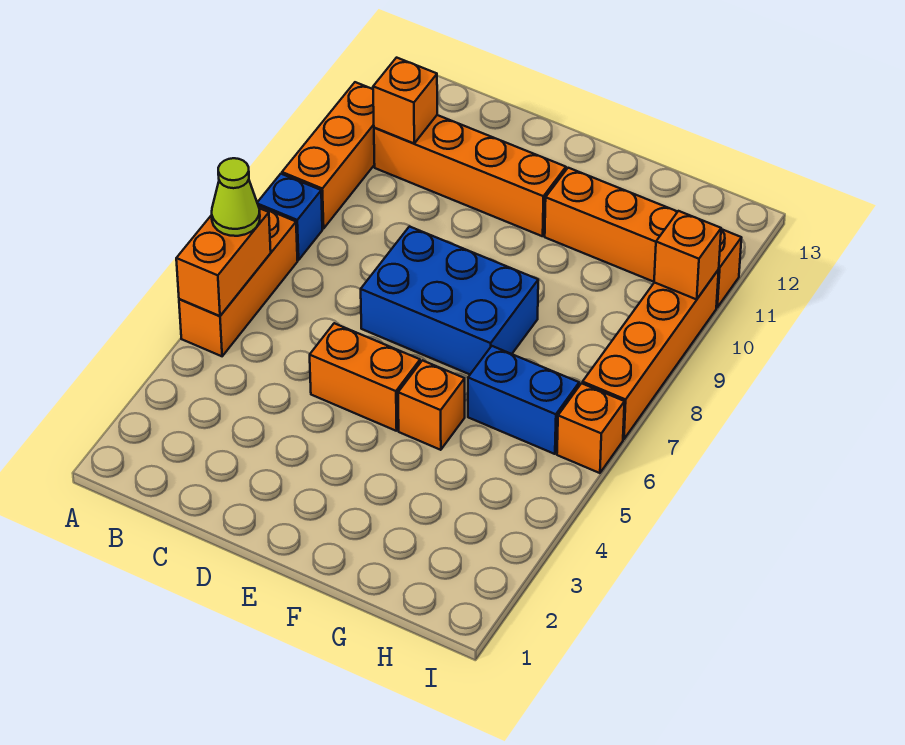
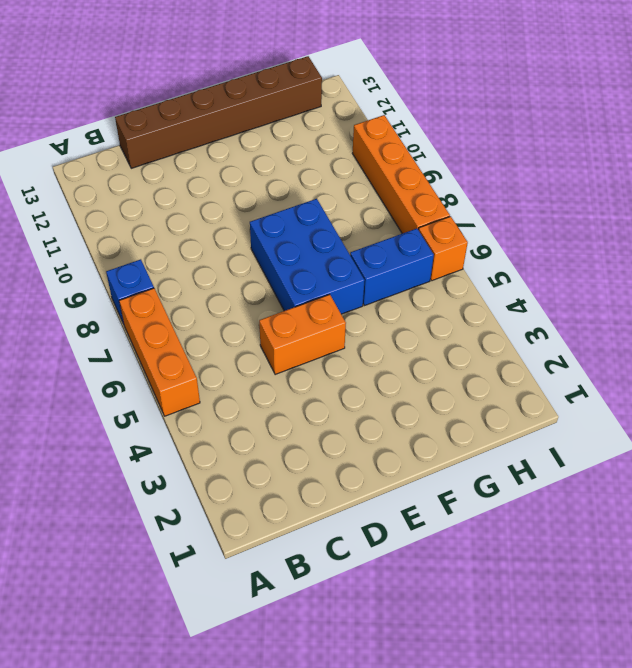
brown brick C13:H13 level 1 -> none
blue brick E6:F8 level 1 -> blue brick D7:F8 level 1
none -> orange brick A9:A11 level 1
none -> orange brick B11:E11 level 1
none -> orange brick F5 level 1

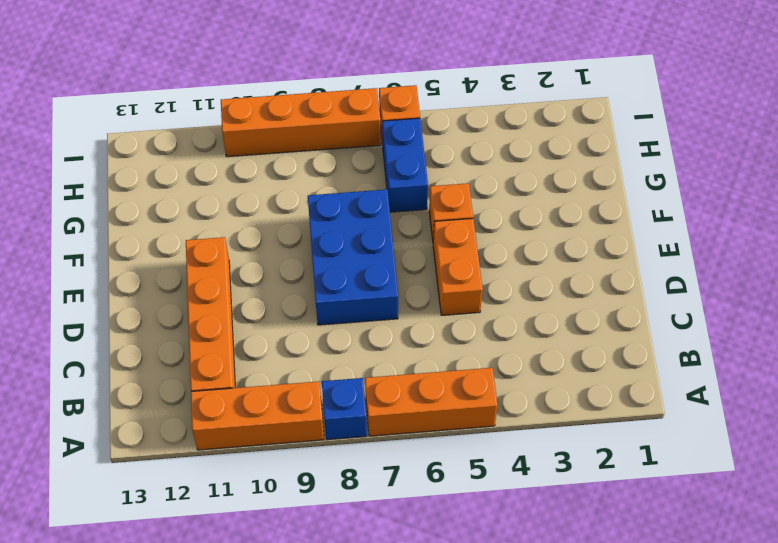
none -> orange brick F11:I11 level 1
none -> orange brick A5:A6 level 2
none -> orange brick B11 level 2

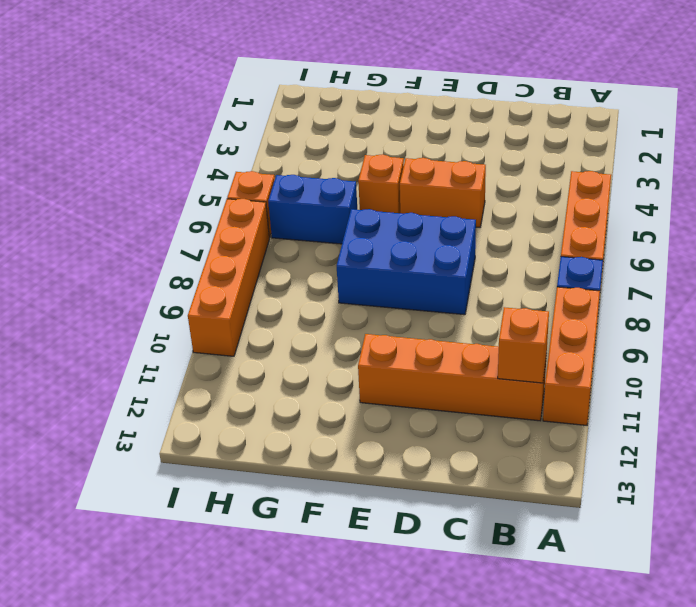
none -> orange brick F11:I11 level 1
none -> orange brick A5:A6 level 2
none -> orange brick I10 level 2

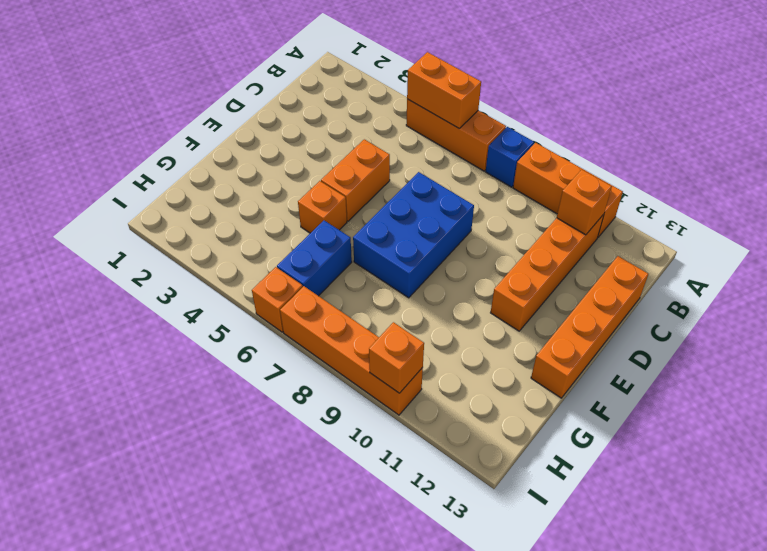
orange brick C13:F13 level 1 -> orange brick F11:I11 level 1
none -> lime cone A6 level 3

